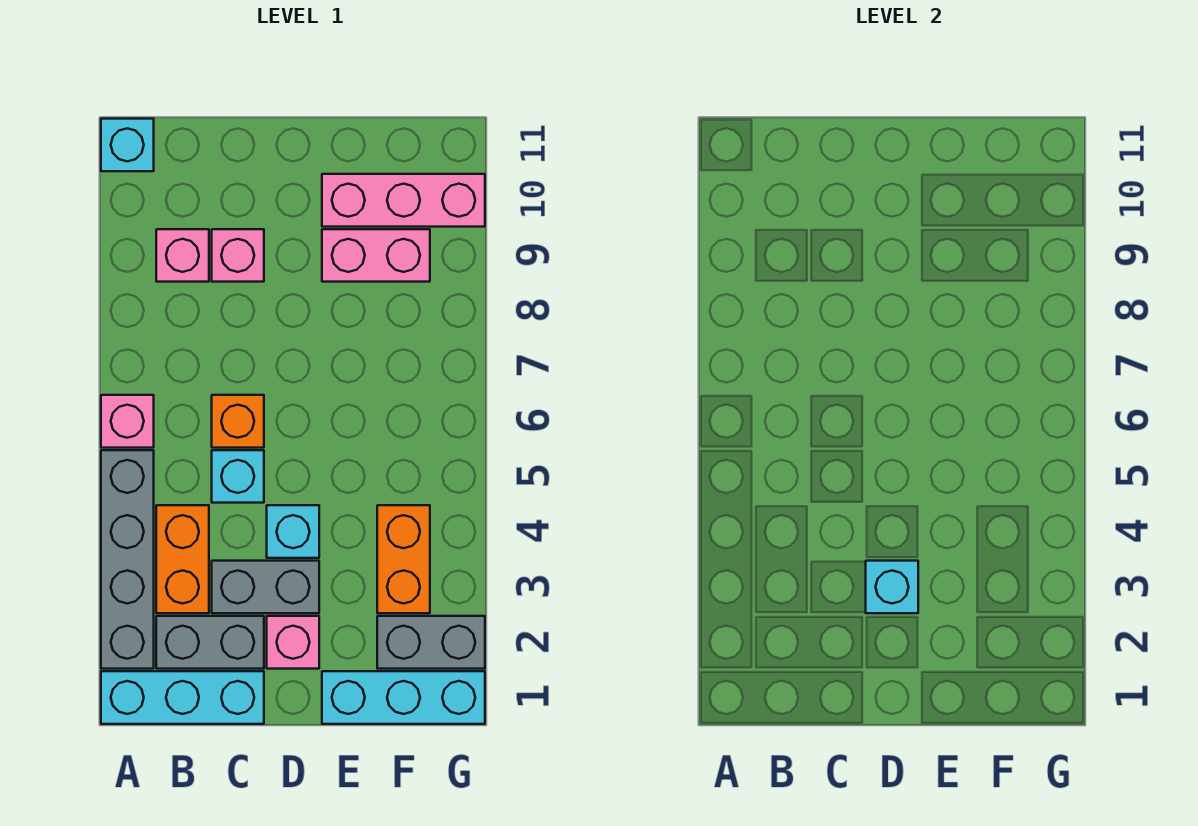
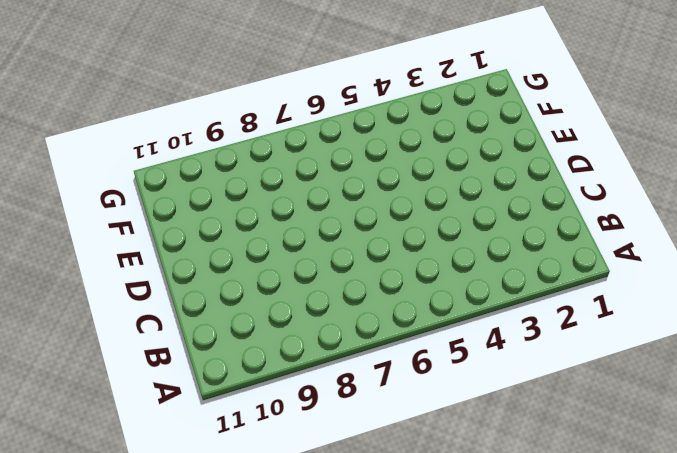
none -> cyan brick A1:C1 level 1
none -> grey brick A2:A5 level 1
none -> pink brick A6 level 1

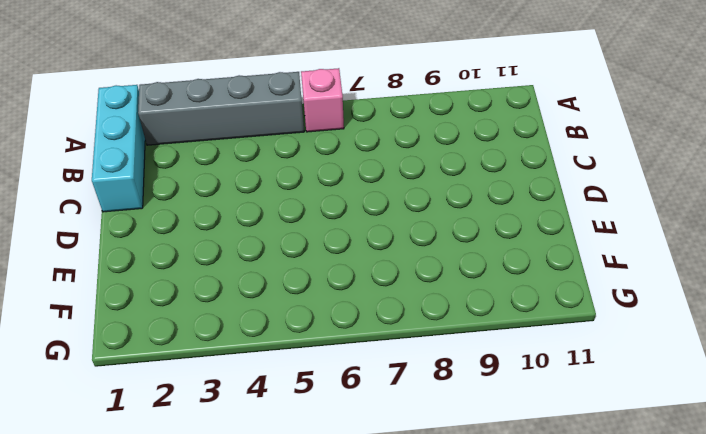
none -> cyan brick A11 level 1
none -> grey brick B2:C2 level 1
none -> orange brick B3:B4 level 1

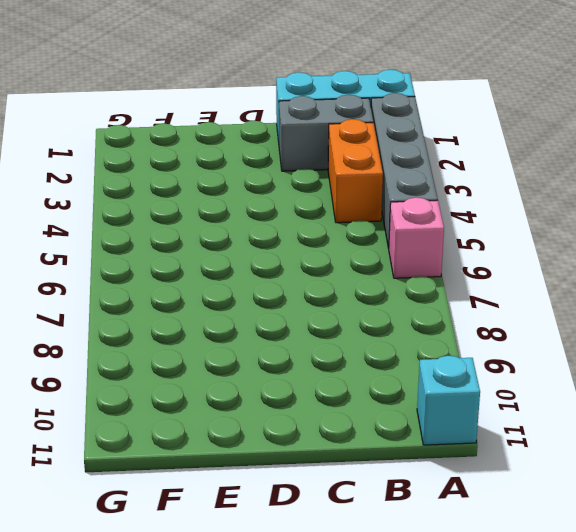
none -> pink brick B9 level 1
none -> grey brick C3:D3 level 1
none -> cyan brick C5 level 1

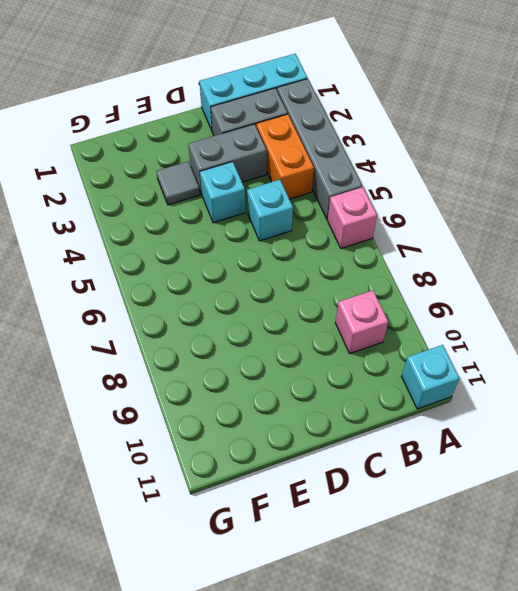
grey tile E3 level 1 -> none
none -> orange brick C6 level 1
none -> pink brick C9 level 1
none -> pink brick D2 level 1

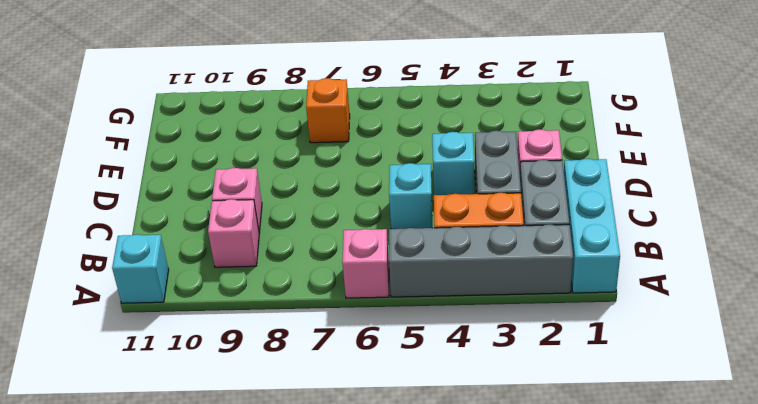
orange brick F7 level 1 -> orange brick C6 level 1
none -> cyan brick E1:G1 level 1
none -> pink brick E9:F9 level 1
none -> pink brick E10:G10 level 1

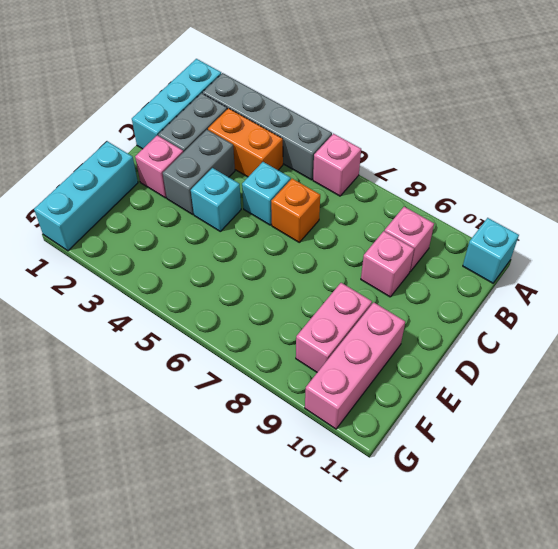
none -> grey brick F2:G2 level 1
none -> orange brick F3:F4 level 1
none -> cyan brick D3 level 2

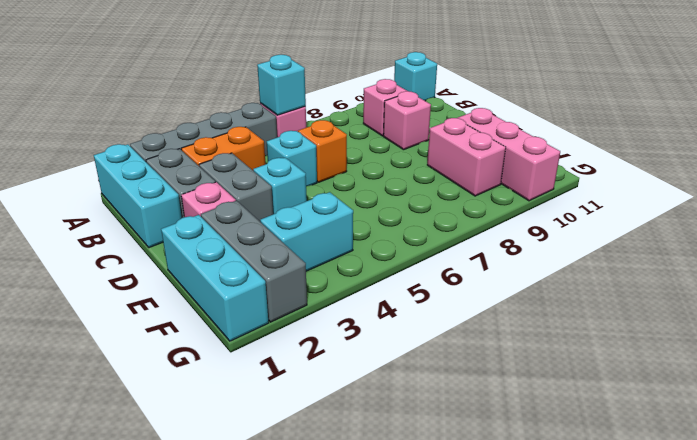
cyan brick A6 level 2 -> cyan brick D3 level 2
grey brick E2:G2 level 1 -> grey brick F2:G2 level 1
cyan brick F3:F4 level 1 -> orange brick F3:F4 level 1

